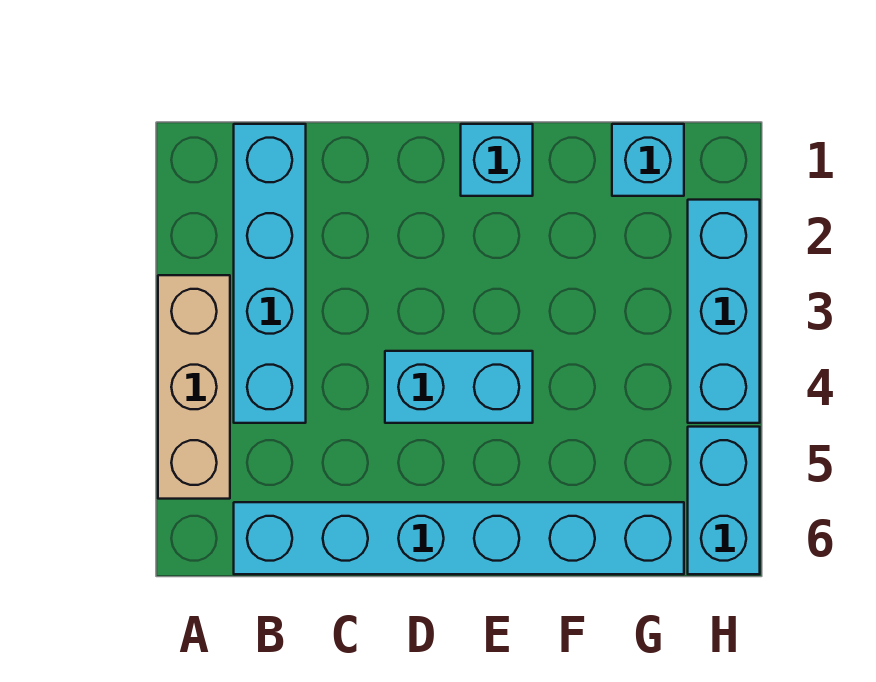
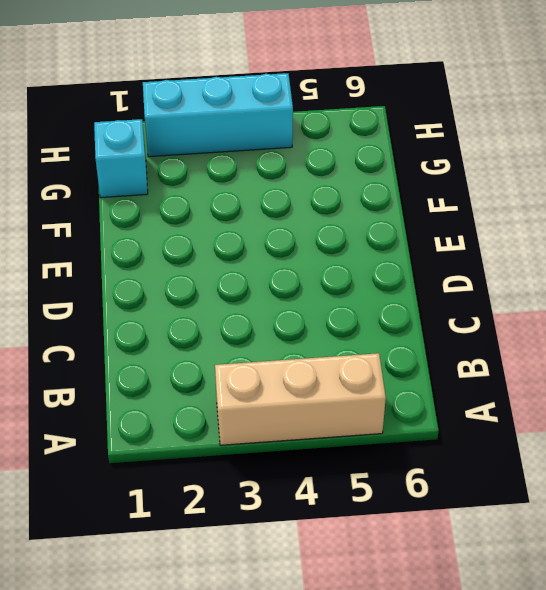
none -> cyan brick B1:B4 level 1
none -> cyan brick B6:G6 level 1

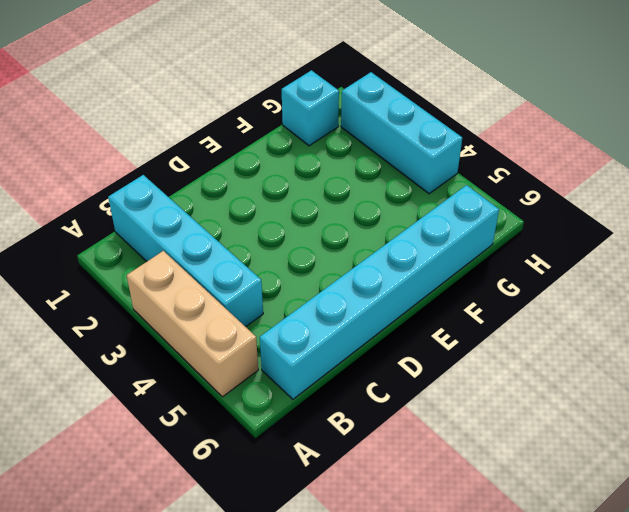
none -> cyan brick D4:E4 level 1
none -> cyan brick E1 level 1

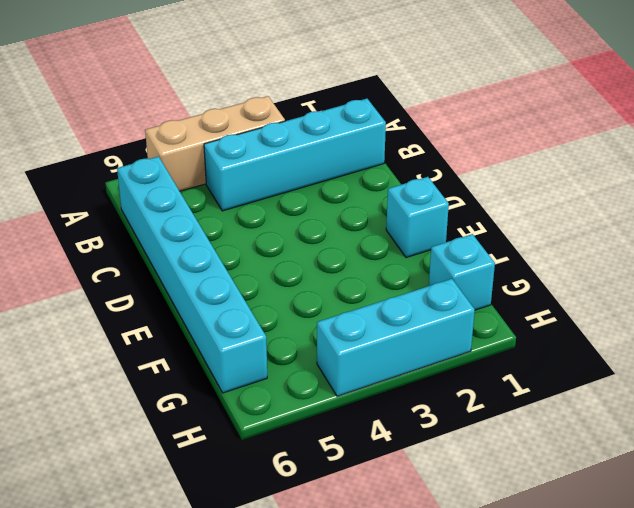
none -> cyan brick D4:E4 level 1
none -> cyan brick H5:H6 level 1

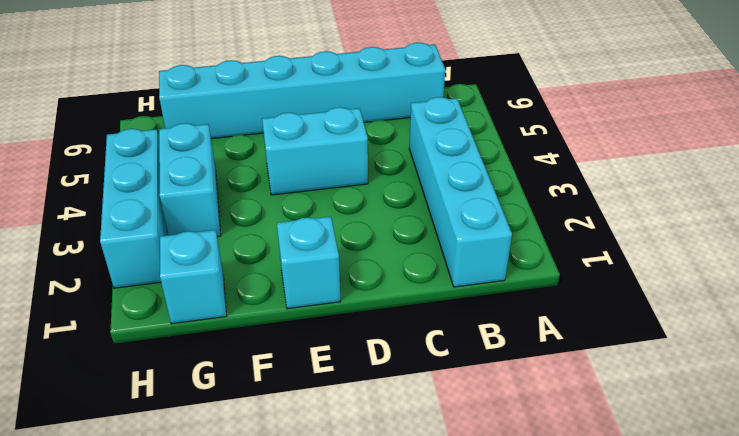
cyan brick G3:G4 level 1 -> cyan brick H5:H6 level 1
none -> tan brick A3:A5 level 1

